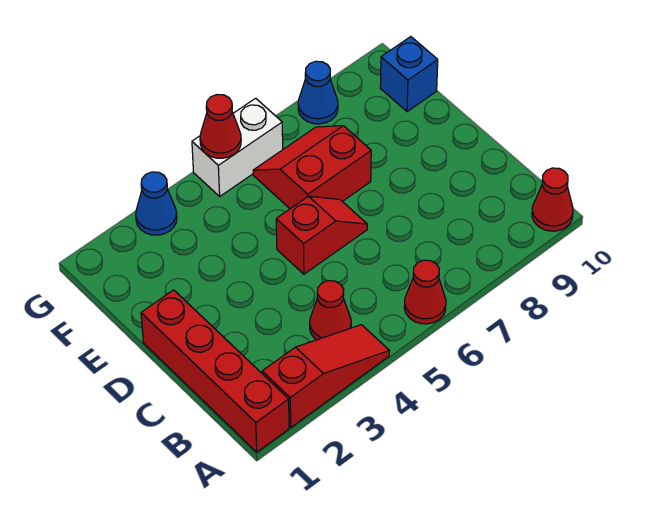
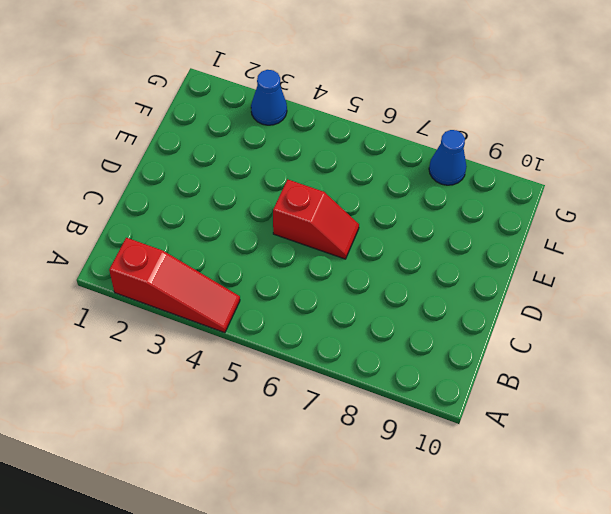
none -> red brick A1:D1 level 1
none -> red cone A6 level 1
none -> red cone A10 level 1

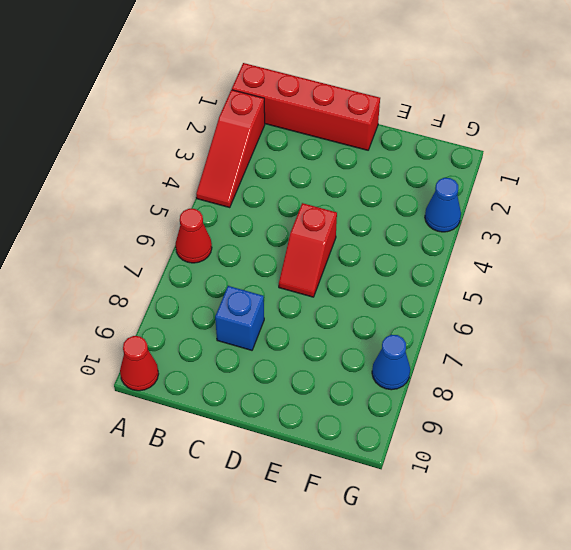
blue brick C8 level 1 -> blue brick F10 level 1
none -> red cone B4 level 1
none -> red slope E6:F7 level 1 top E
none -> white brick G5:G6 level 1

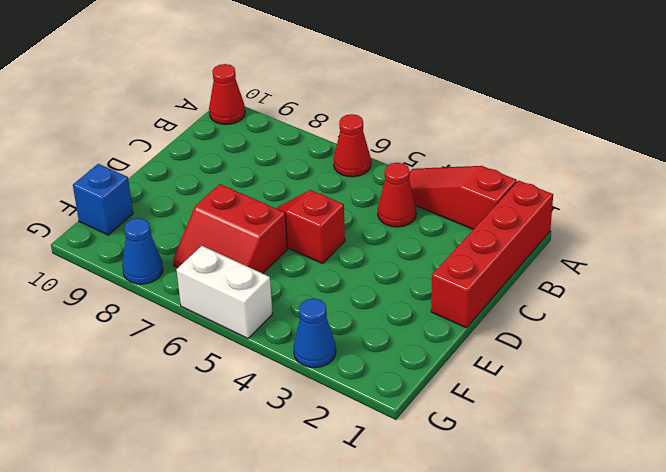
none -> red cone G5 level 2

